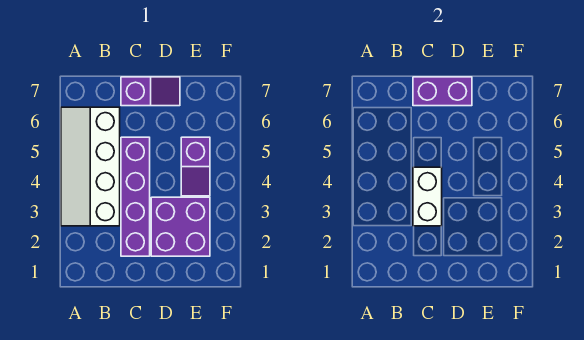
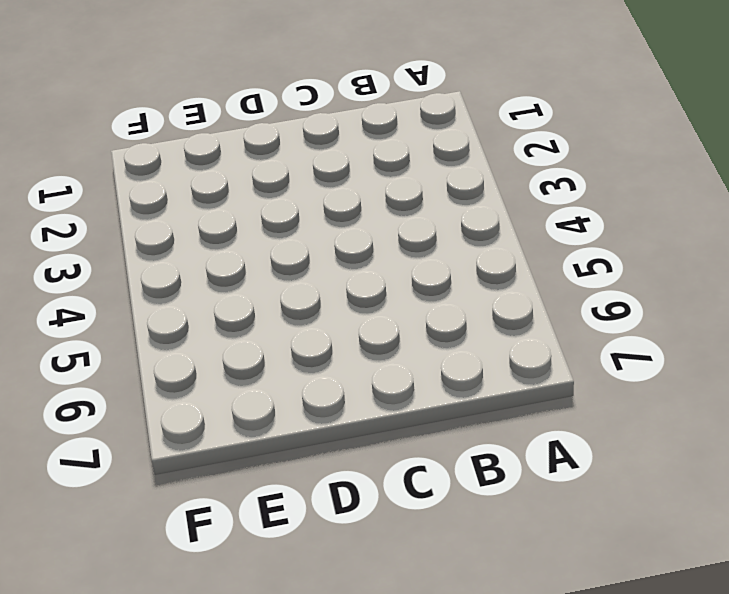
none -> white slope A3:B6 level 1 top B
none -> purple brick C2:C5 level 1

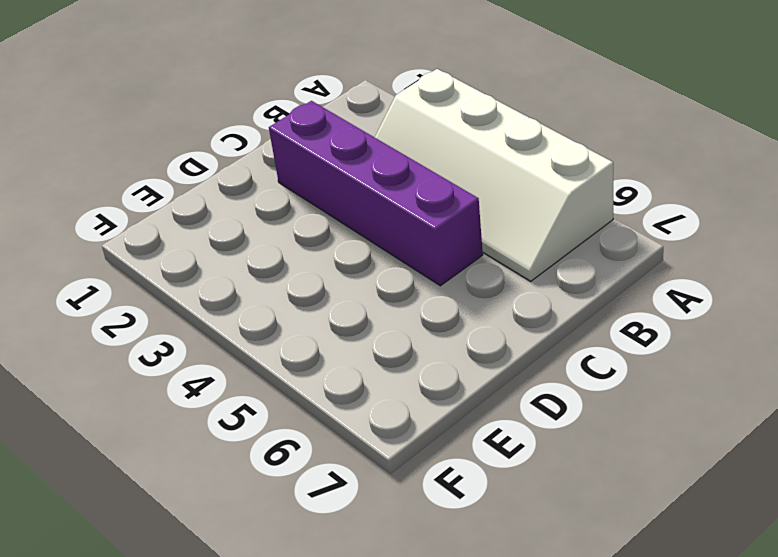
white slope A3:B6 level 1 top A -> white slope A3:B6 level 1 top B
none -> purple slope C7:D7 level 1 top C
none -> purple brick D2:E3 level 1

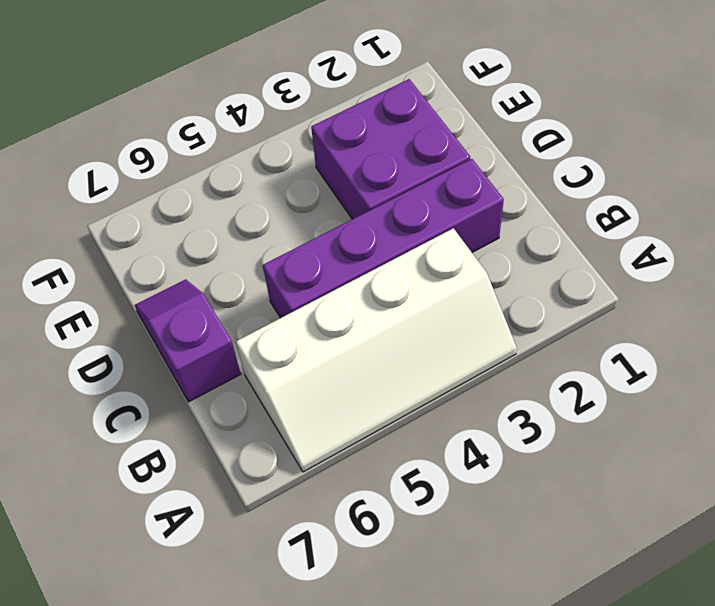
none -> purple slope E4:E5 level 1 top 5
none -> white brick C3:C4 level 2

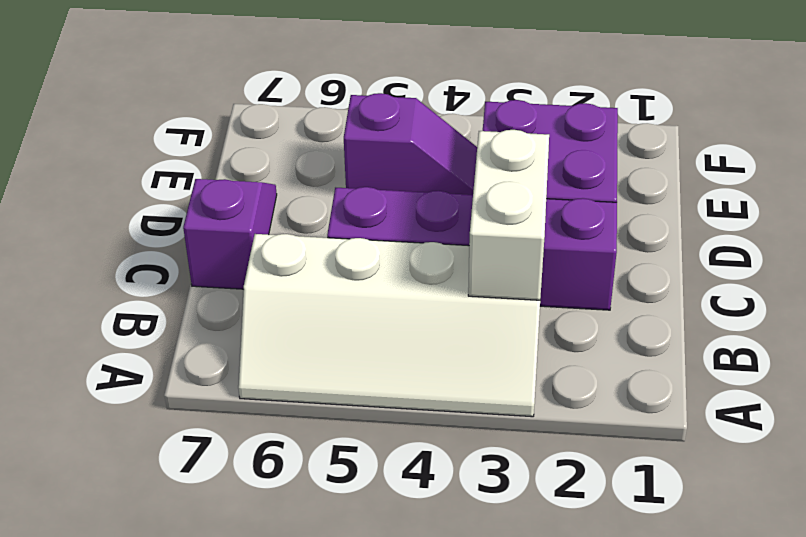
white brick B3:C3 level 2 -> white brick C3:C4 level 2
none -> purple brick C7:D7 level 2

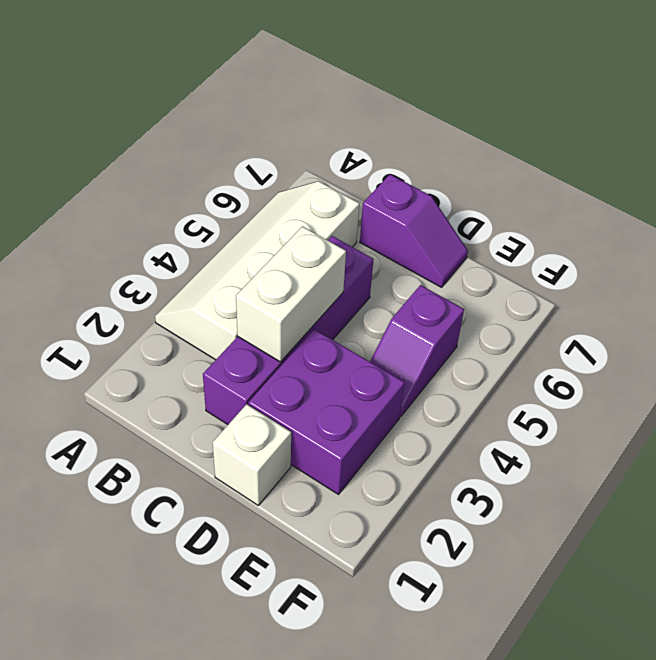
white brick D1 level 1 -> none
none -> purple brick C7:D7 level 2

